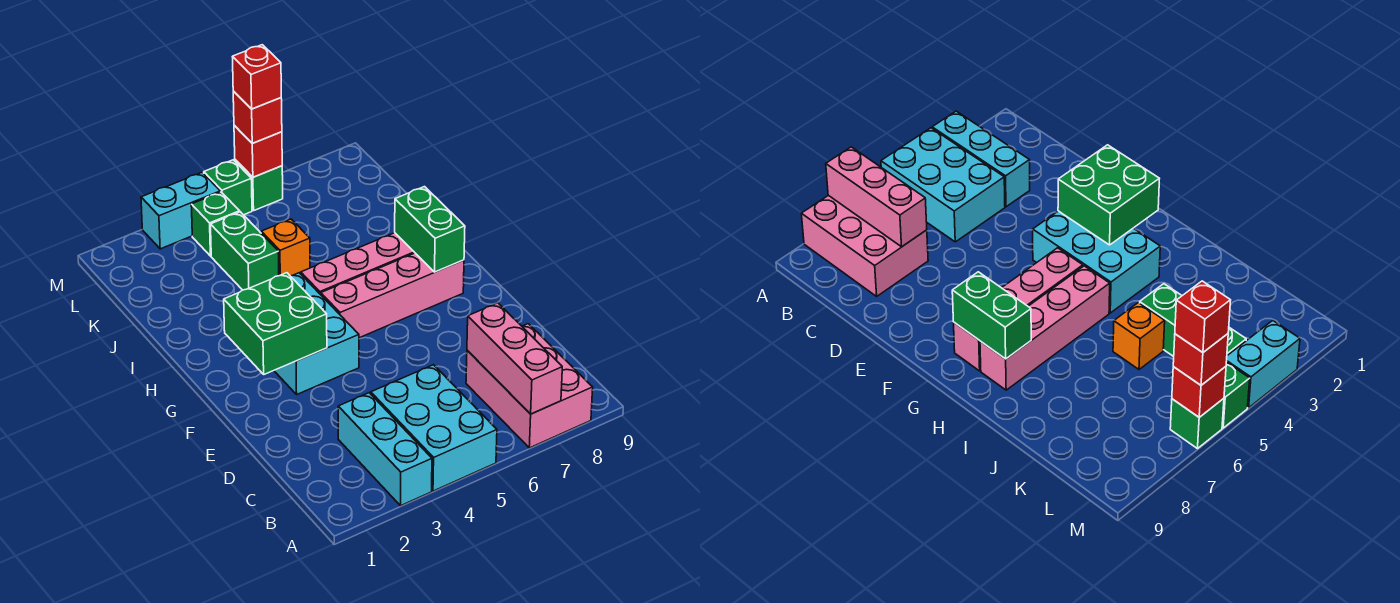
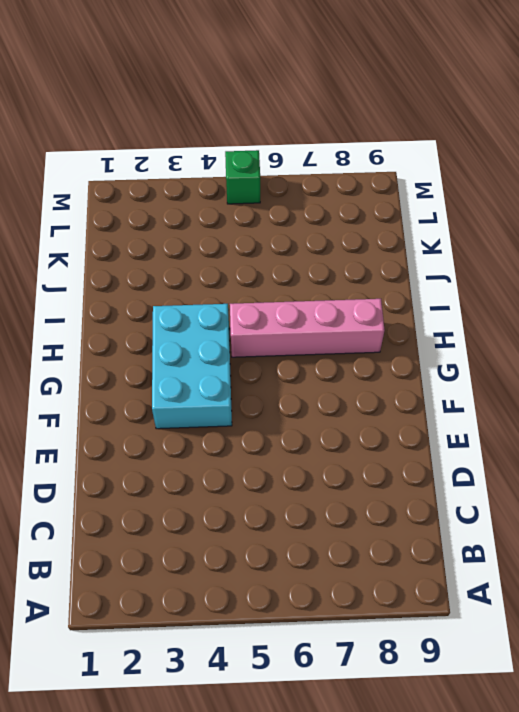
none -> cyan brick A3:C3 level 1
none -> cyan brick A4:C5 level 1
none -> pink brick A7:C8 level 1

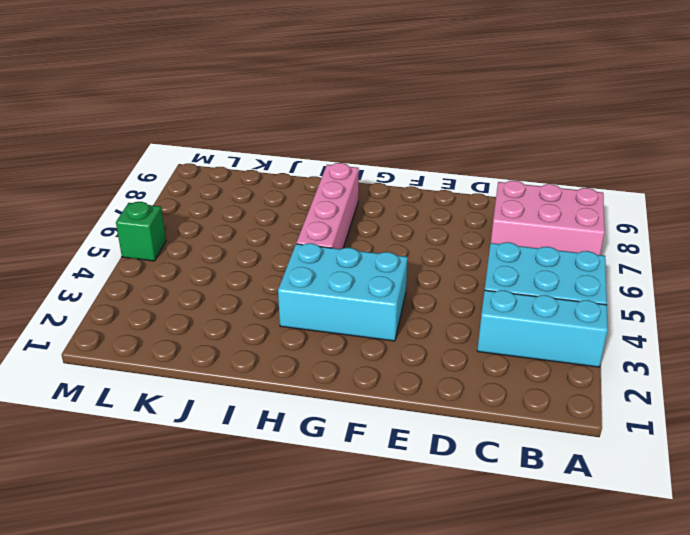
none -> pink brick G5:G8 level 1
none -> green brick J4:K4 level 1
none -> orange brick J5 level 1

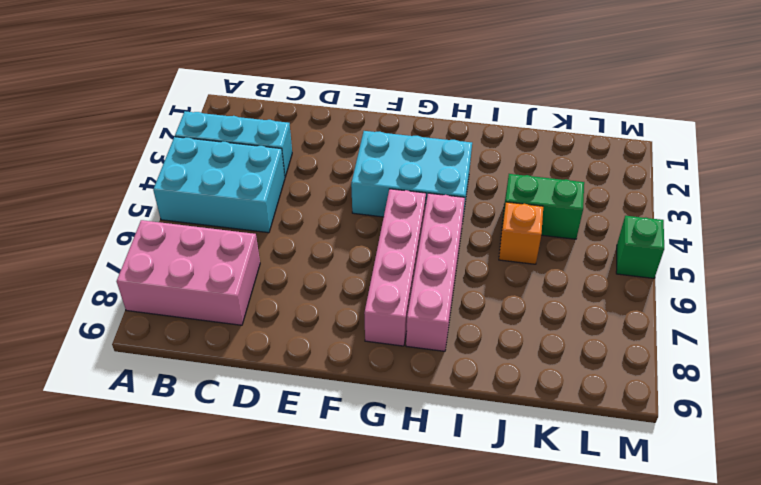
none -> green brick L4 level 1
none -> cyan brick M3:M4 level 1
none -> green brick M6 level 1

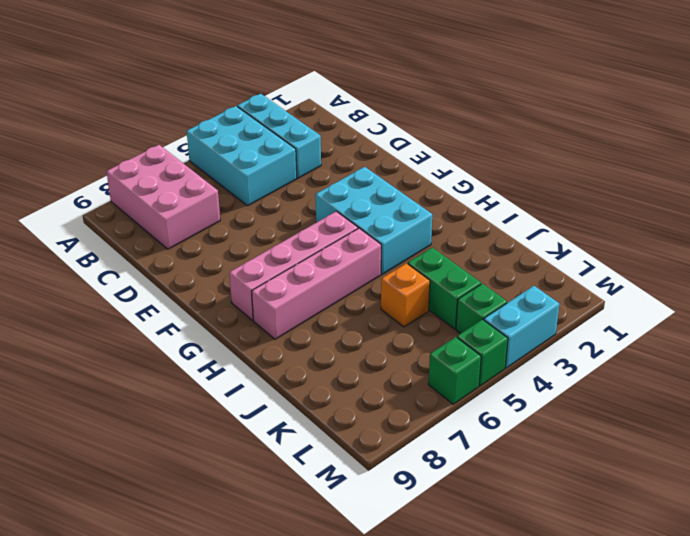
none -> pink brick A7:C7 level 2
none -> green brick F2:G3 level 2
none -> green brick G8:H8 level 2

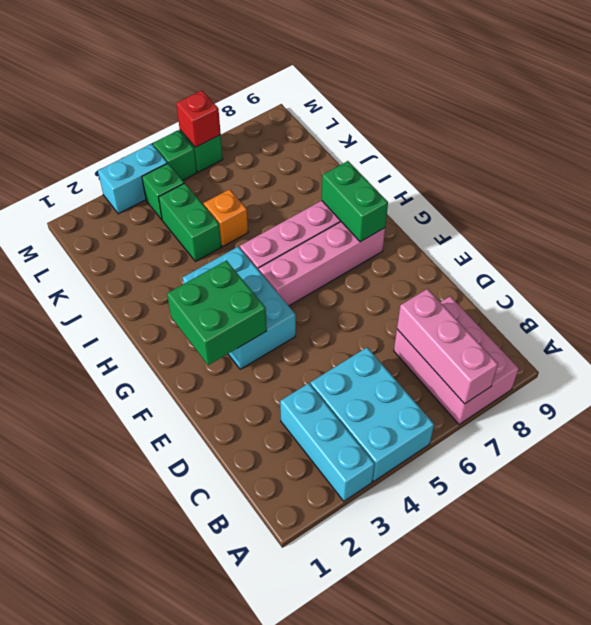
none -> red brick M6 level 3
none -> red brick M6 level 4

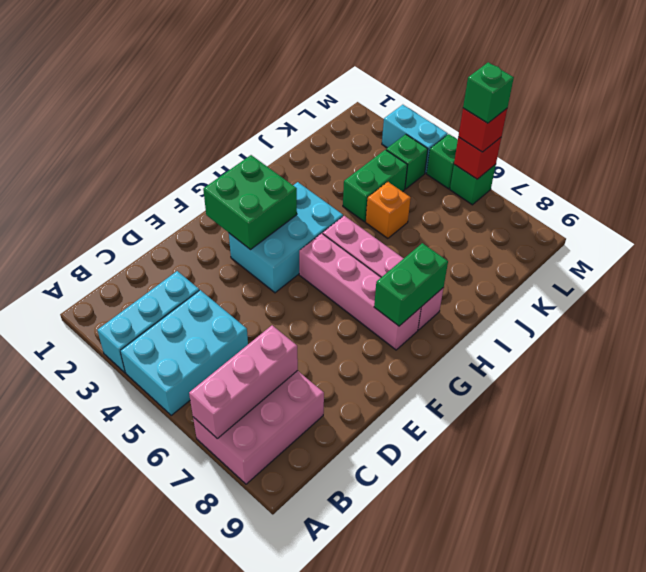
green brick M6 level 4 -> red brick M6 level 4

